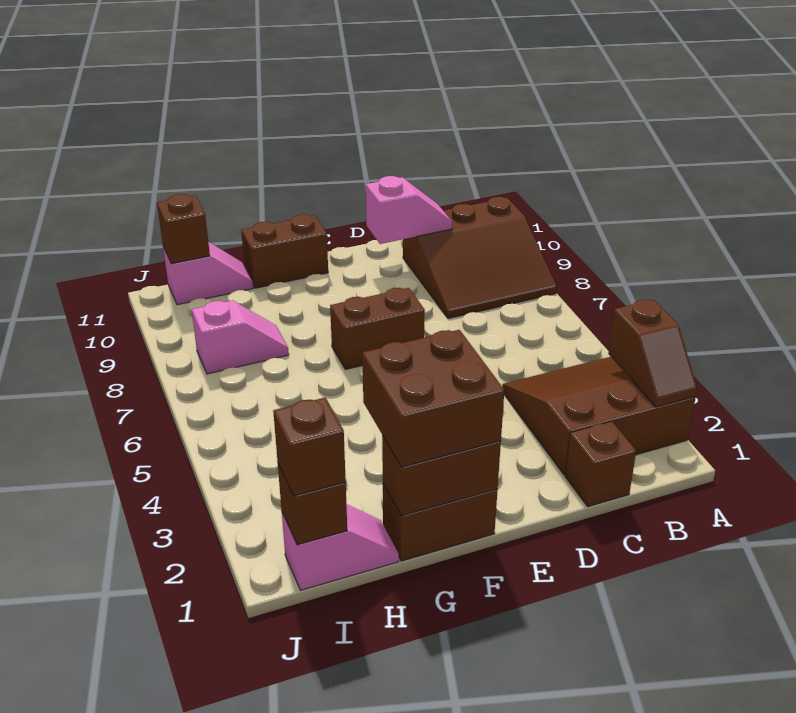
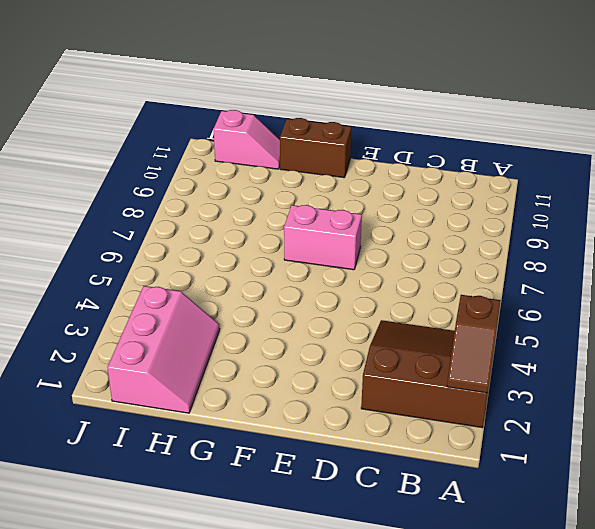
pink brick E7:F7 level 1 -> brown brick E7:F7 level 1
pink slope H1:I3 level 1 top I -> pink slope H1:I1 level 1 top I
none -> brown slope A8:C10 level 1 top 10
none -> brown brick C1 level 1
none -> brown brick F1:G1 level 1

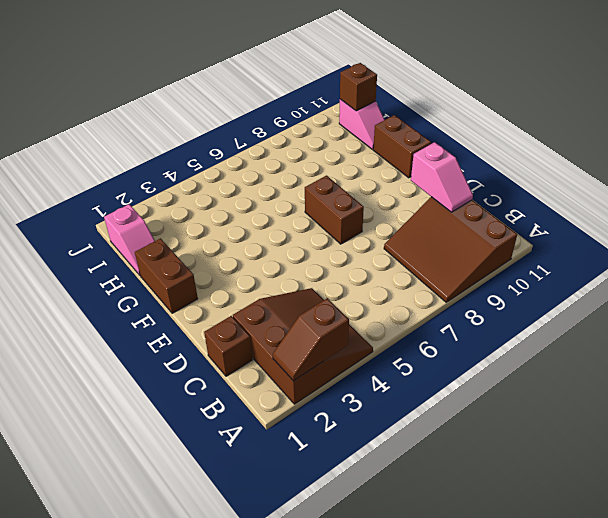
none -> pink slope H8:I8 level 1 top I
none -> brown brick F1:G1 level 2
none -> brown brick I1 level 2

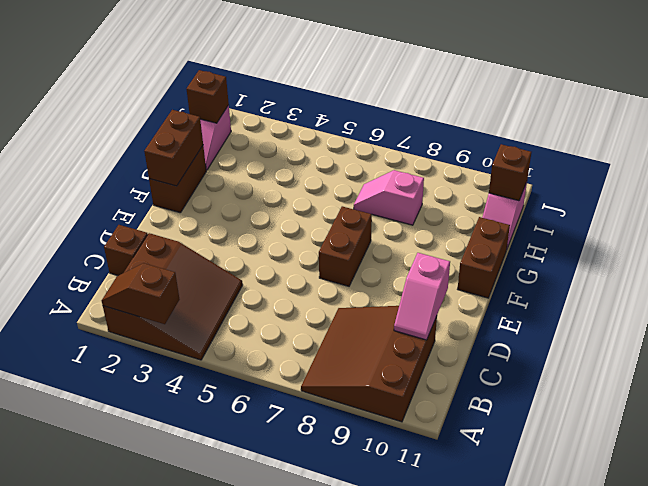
pink slope H7:H8 level 1 top 8 -> pink slope H8:I8 level 1 top I
none -> brown brick F1:G2 level 3
none -> brown brick I1 level 3

